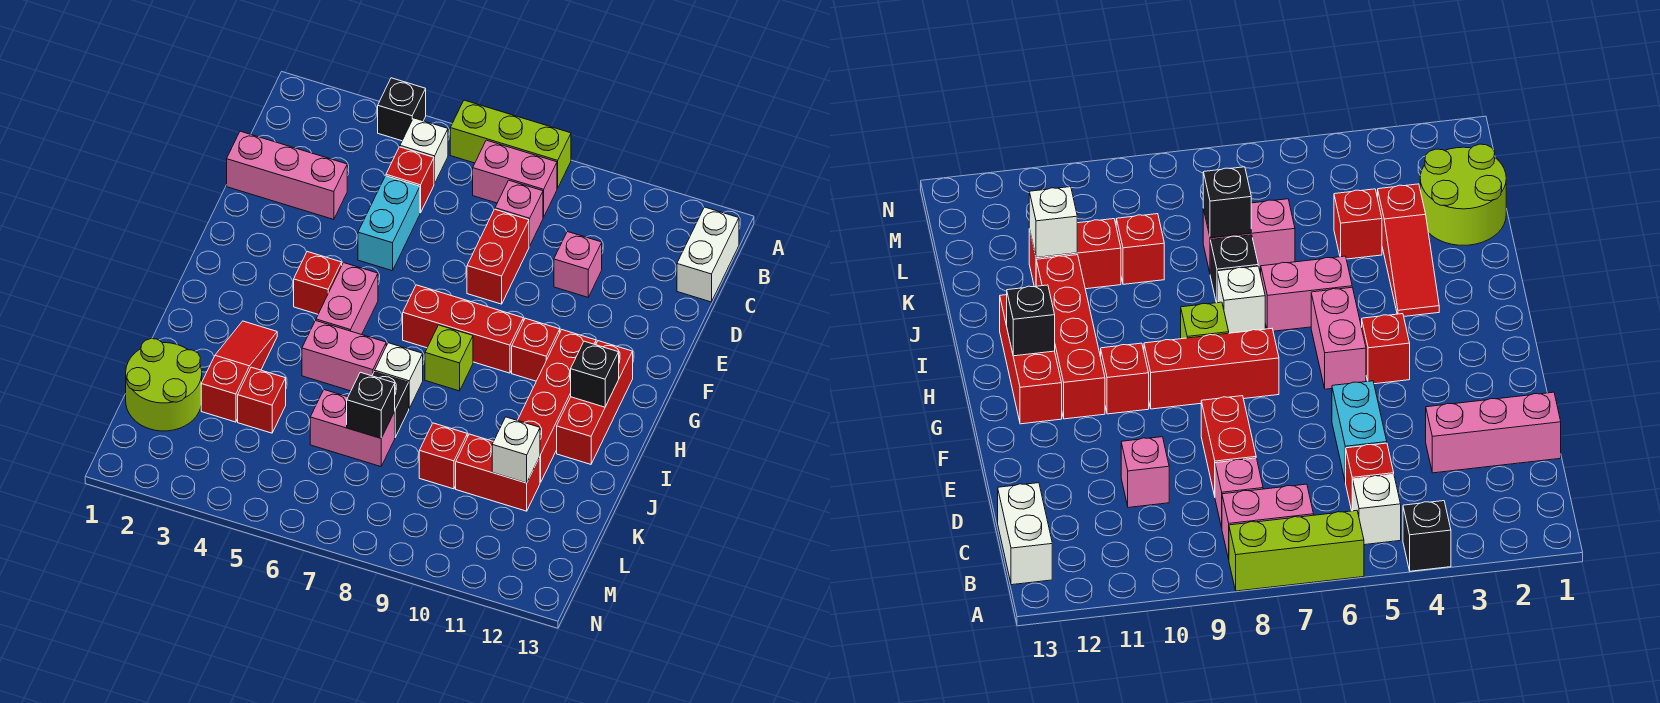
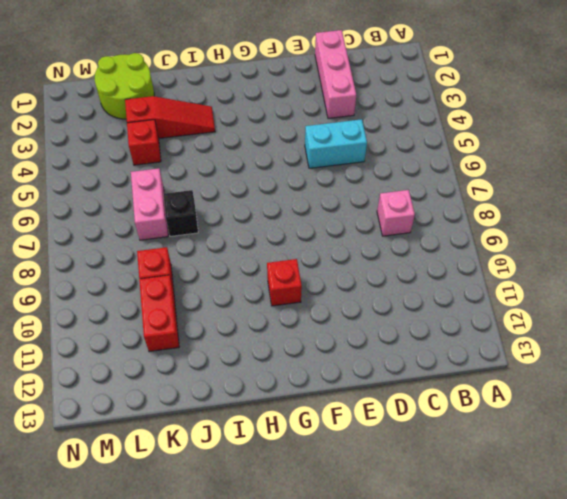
none -> black brick A4 level 1
none -> lime brick A6:A8 level 1
none -> white brick B5 level 1
none -> pink brick B7:B8 level 1

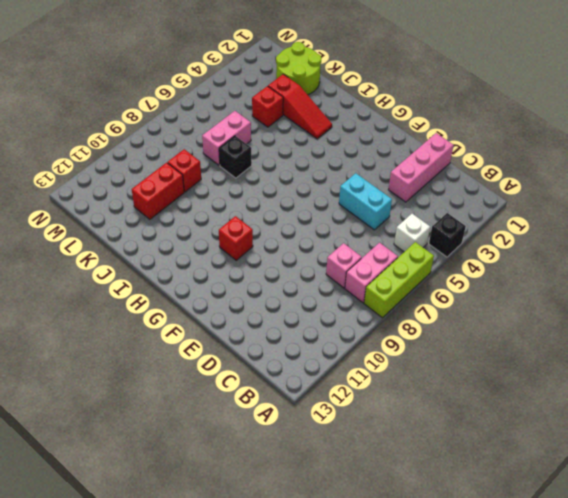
none -> white brick B13:C13 level 1
none -> red brick C5 level 1
none -> red brick D8:E8 level 1
none -> pink brick D10 level 1

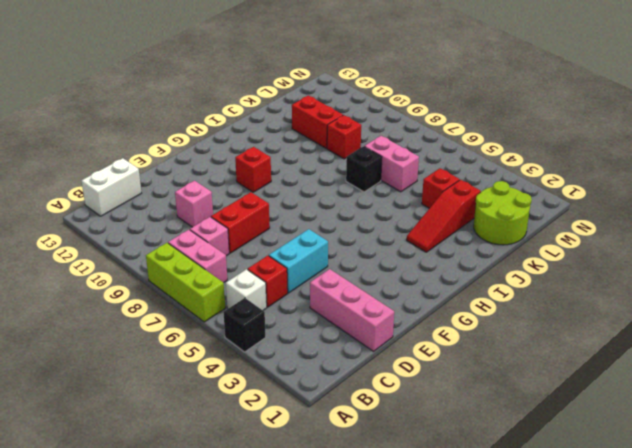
none -> red brick G4 level 1
none -> pink brick G5:H5 level 1
none -> red brick G7:G9 level 1
none -> red brick G11:J11 level 1

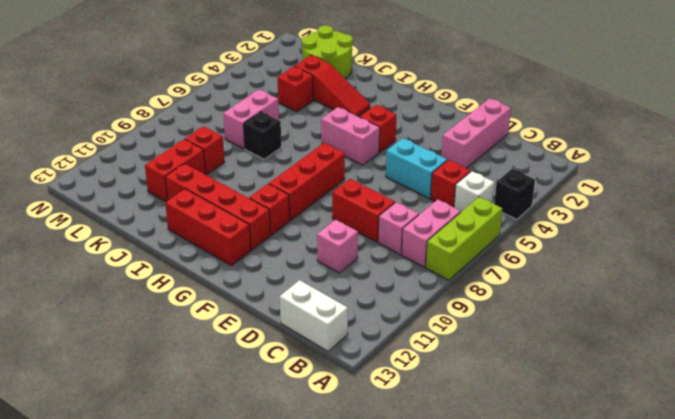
none -> lime brick H8 level 1
none -> pink brick I5:I6 level 1
none -> white brick I7 level 1
none -> black brick H12 level 2

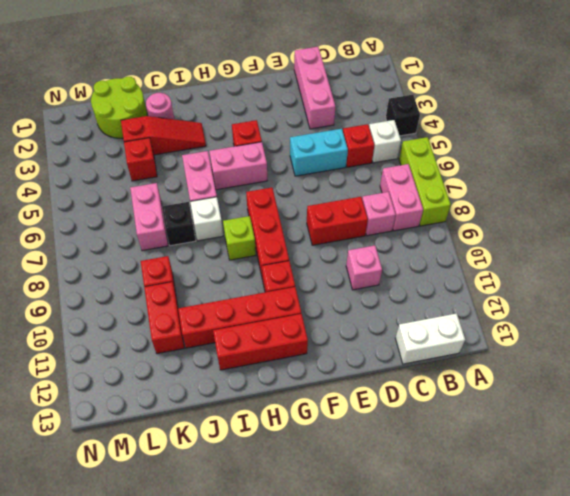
pink round brick J2 level 1 -> none
none -> black brick H12 level 2
none -> black brick K7 level 2
none -> white brick K11 level 2

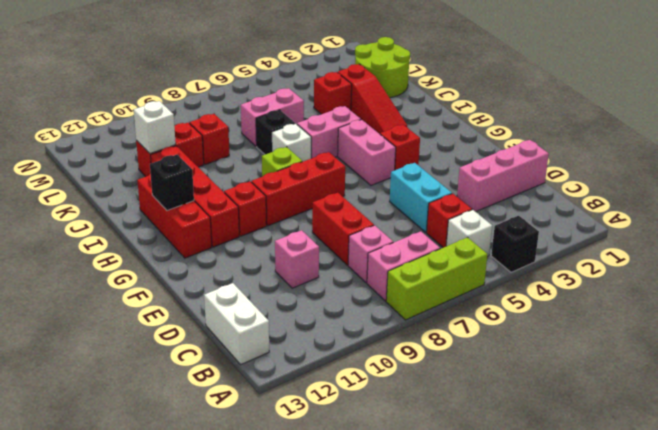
none -> black brick K7 level 2

